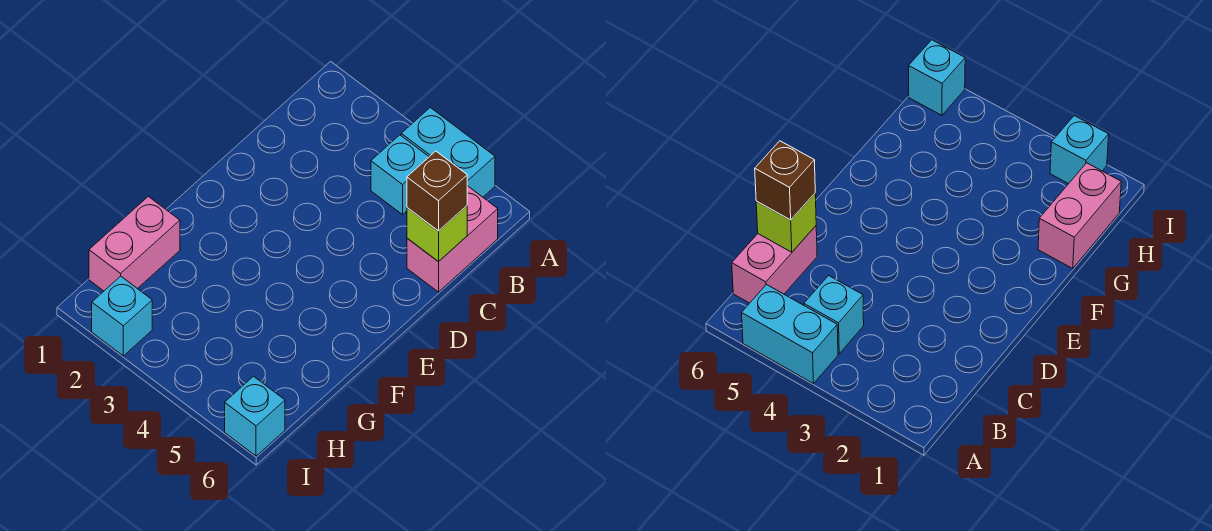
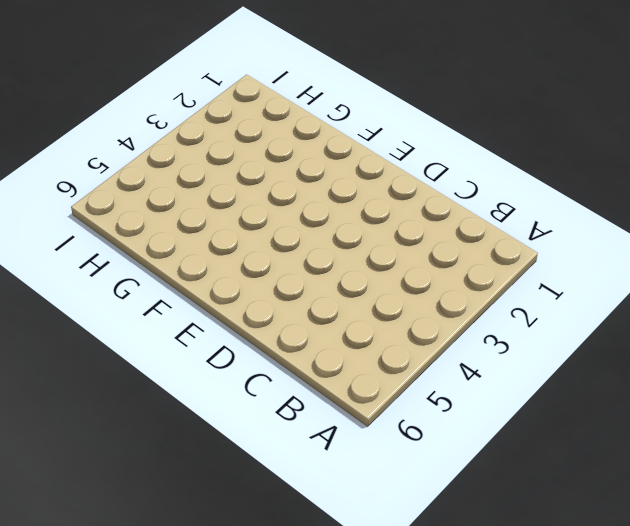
none -> cyan brick A4:A5 level 1
none -> cyan brick B4 level 1

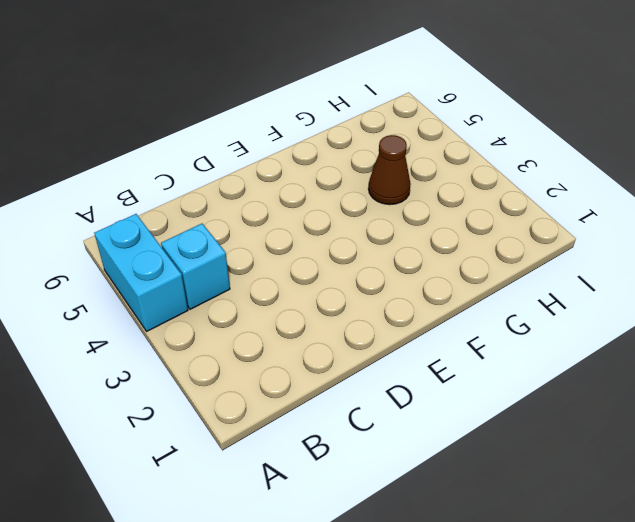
brown cone G4 level 1 -> none
none -> pink brick B6:C6 level 1
none -> pink brick G1:H1 level 1

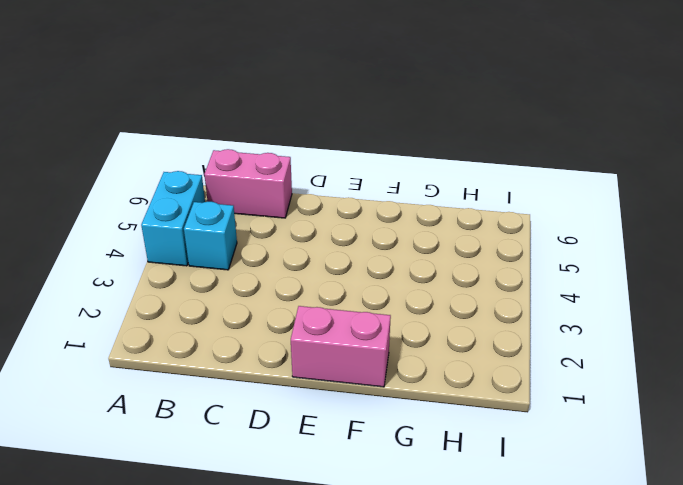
pink brick E1:F1 level 1 -> pink brick G1:H1 level 1
none -> cyan brick I2 level 1
none -> cyan brick I6 level 1

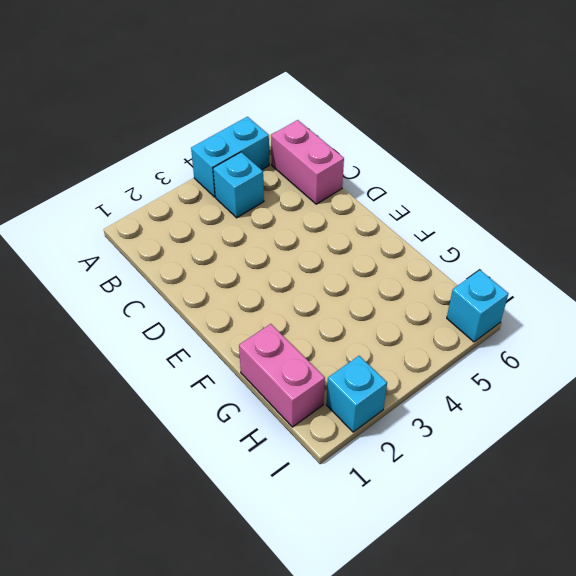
none -> lime brick C6 level 2
none -> brown brick C6 level 3

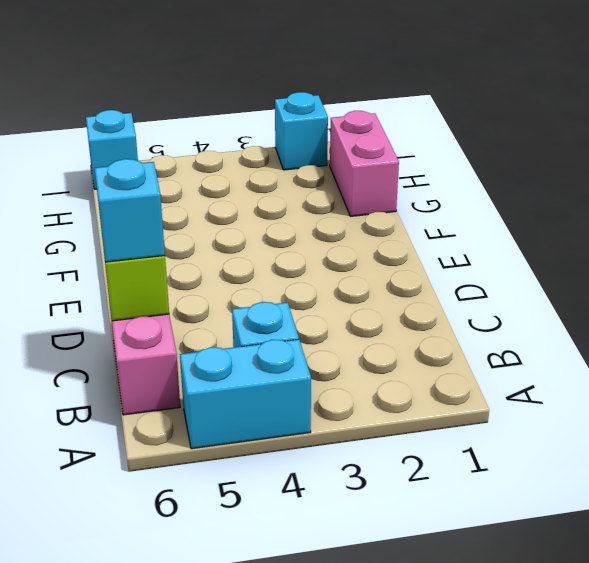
cyan brick C6 level 3 -> brown brick C6 level 3

